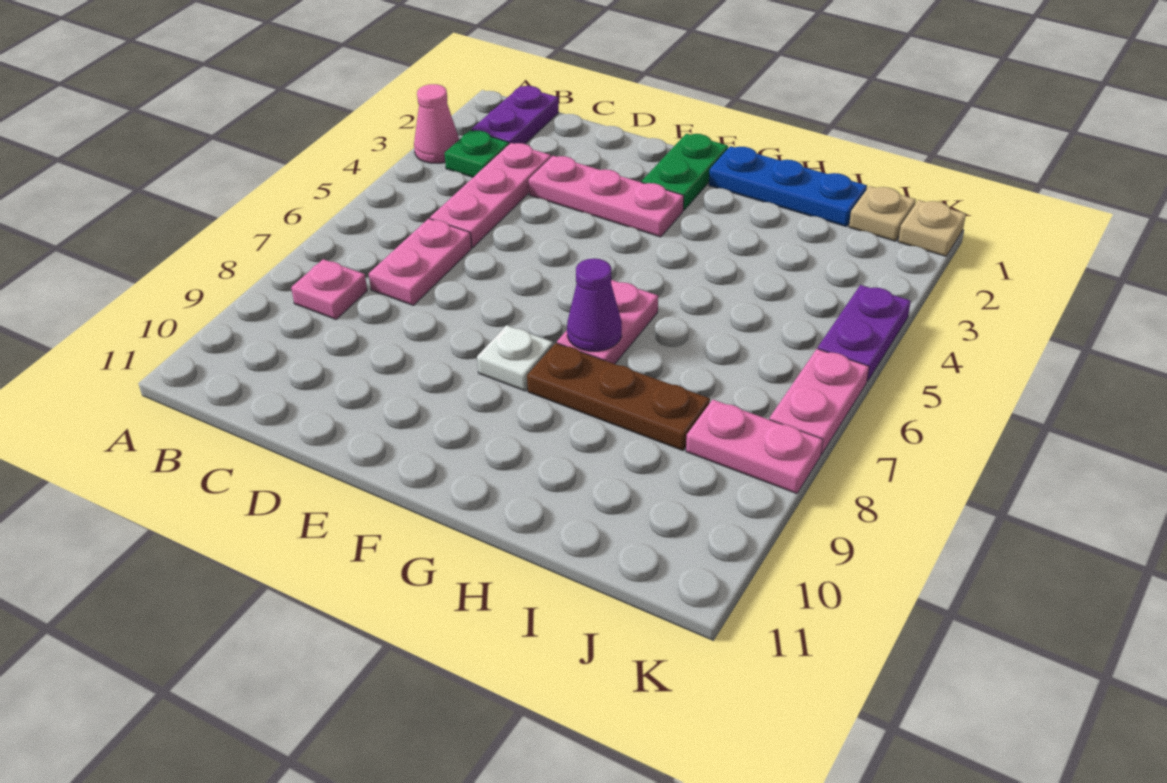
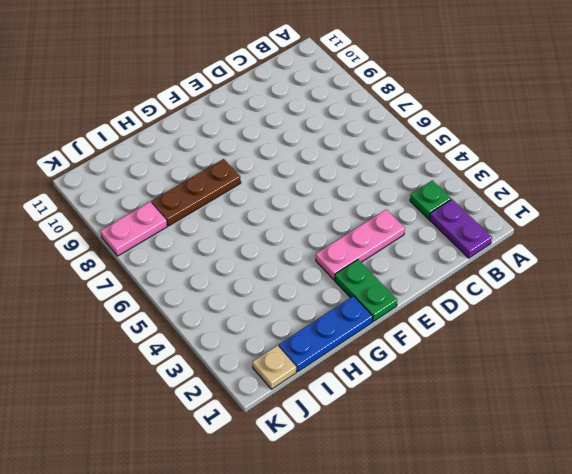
none -> pink cone A3 level 1
none -> pink plate B8 level 1
none -> pink plate C3:C5 level 1

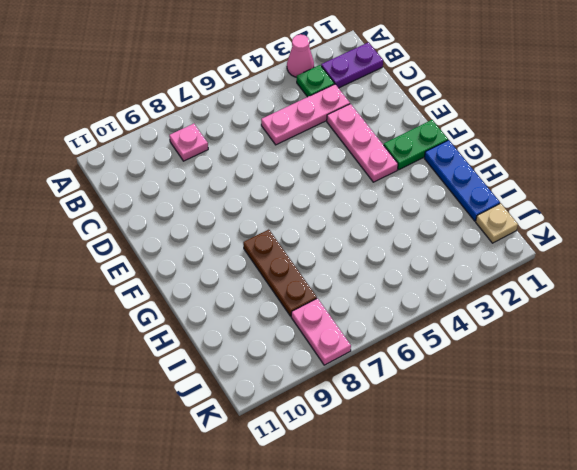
none -> pink plate C6:C7 level 1
none -> white plate F8 level 1
none -> pink plate G6:G7 level 1

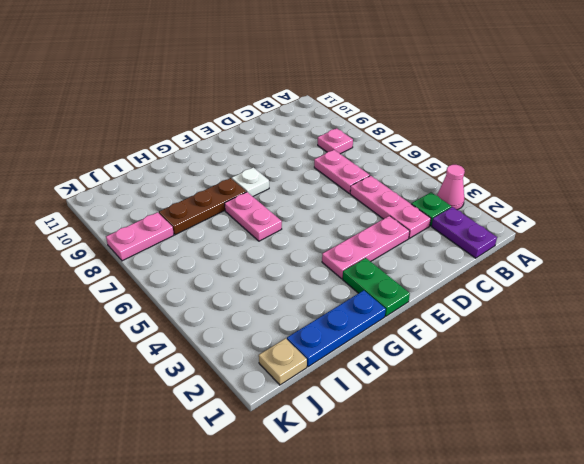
none -> tan plate K1 level 1
none -> purple plate K4:K5 level 1
none -> pink plate K6:K7 level 1

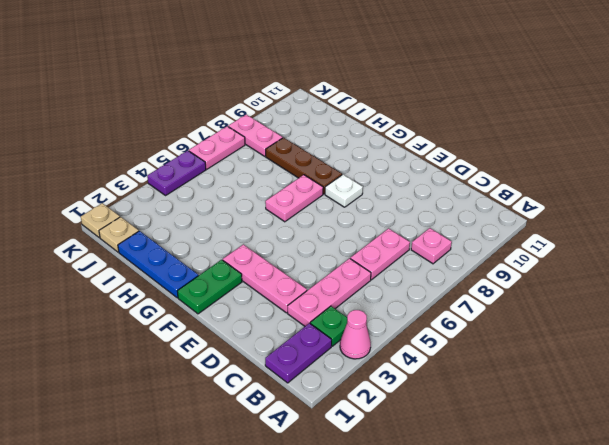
none -> purple cone G7 level 2

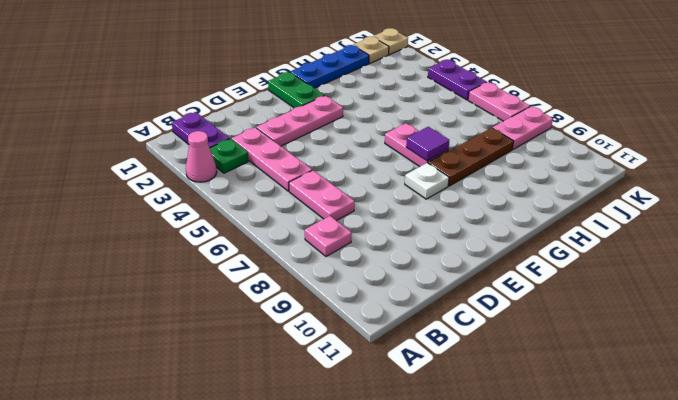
purple tile G7 level 2 -> purple cone G7 level 2

